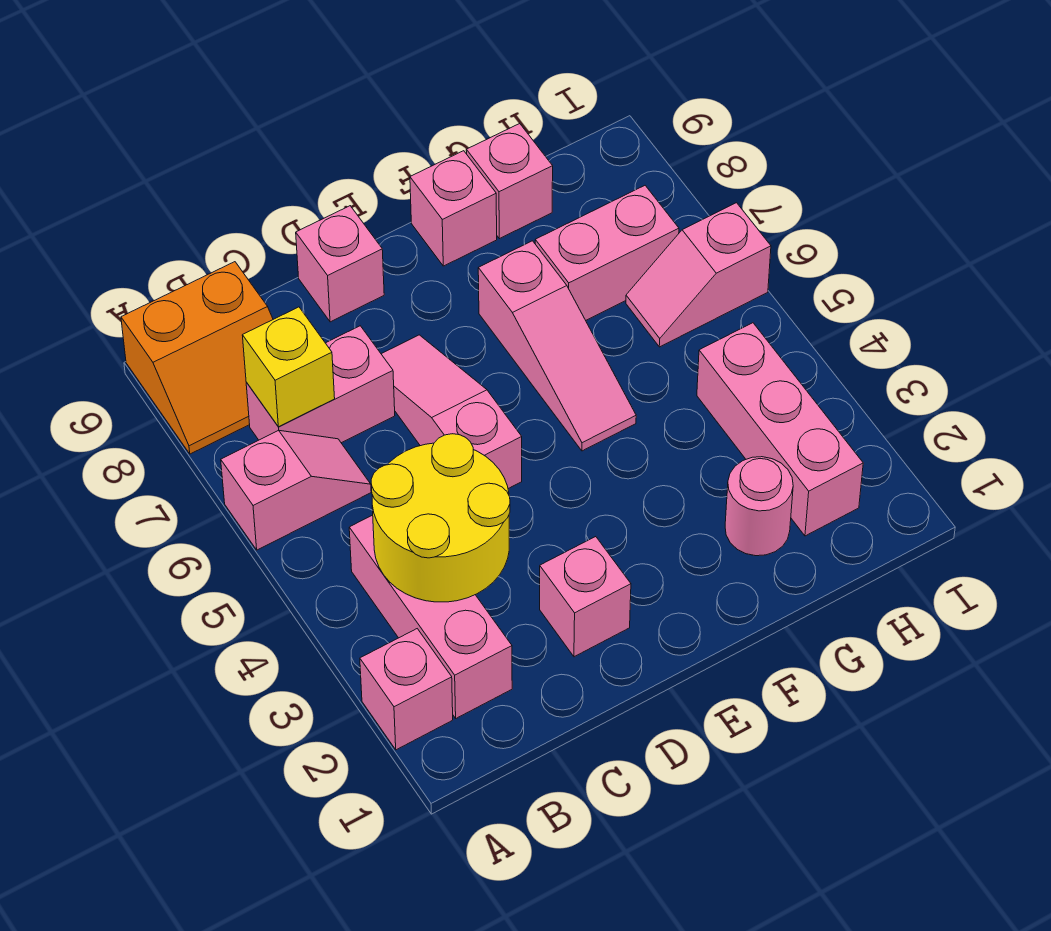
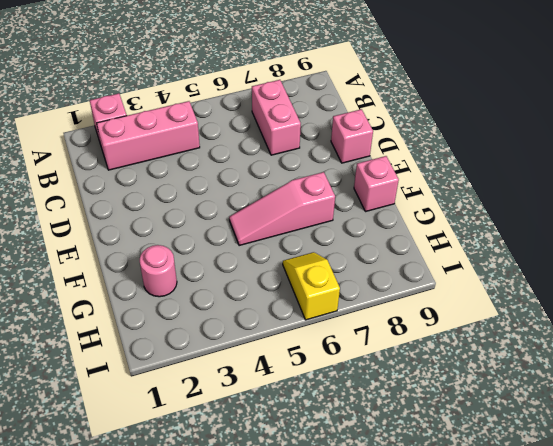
yellow slope H6:I6 level 1 top I -> pink slope H6:I6 level 1 top I
none -> pink slope A6:B6 level 1 top A
none -> orange slope A8:B9 level 1 top 9
none -> pink brick D2 level 1

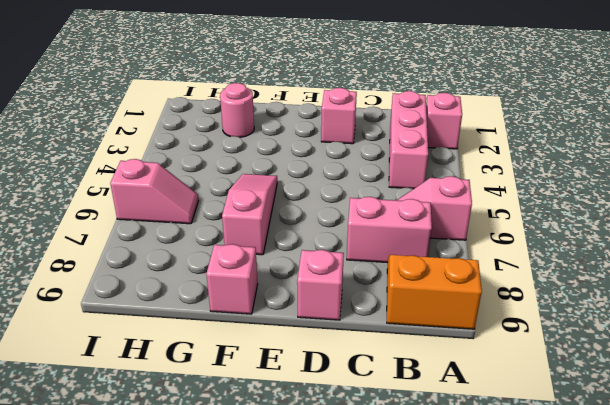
none -> pink slope D5:D7 level 1 top 5
none -> pink brick G7:H7 level 1
none -> pink brick G9 level 1

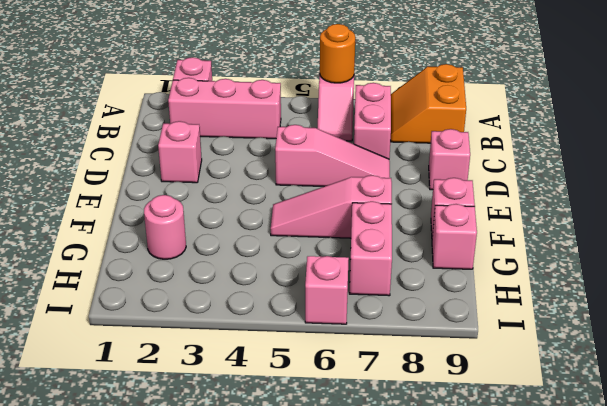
orange round brick A6 level 2 -> none
none -> pink brick H2:H4 level 1
none -> yellow round brick B3:C4 level 2
none -> yellow brick B7 level 2

